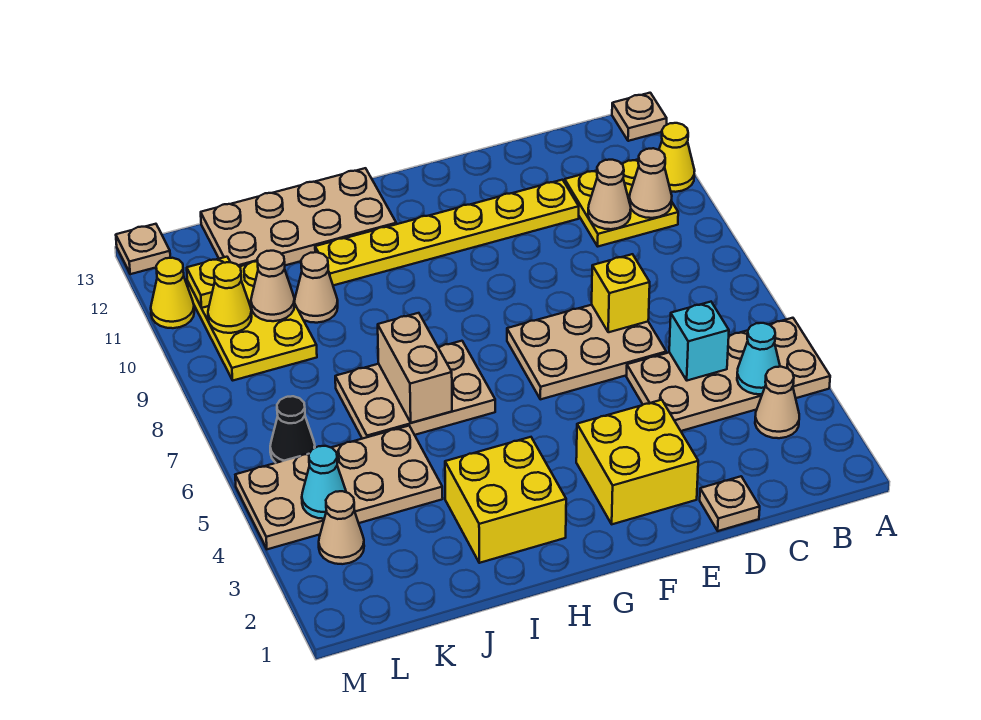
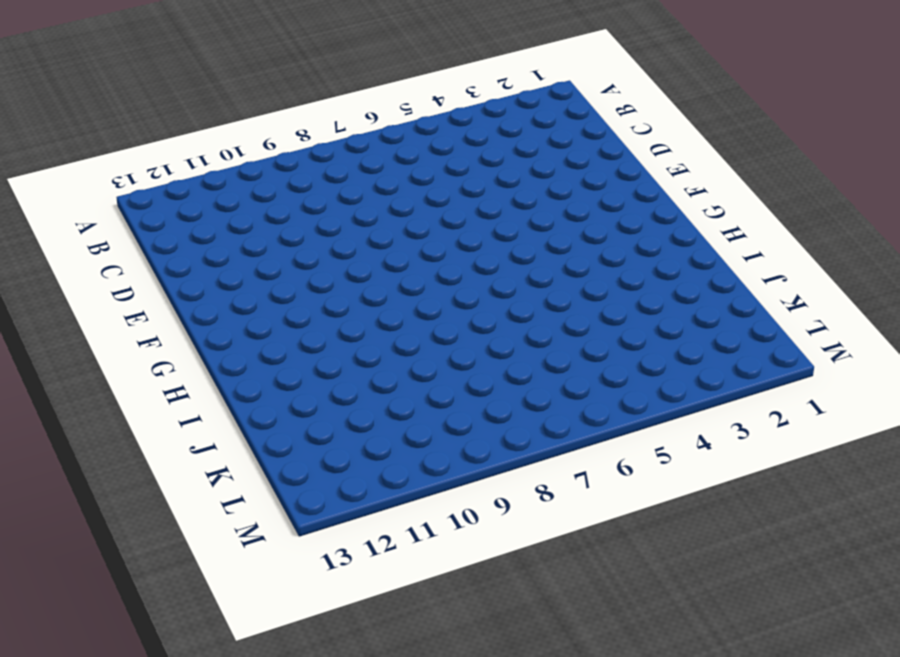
none -> tan plate A4:D5 level 1
none -> yellow cone A11 level 1
none -> tan plate A13 level 1

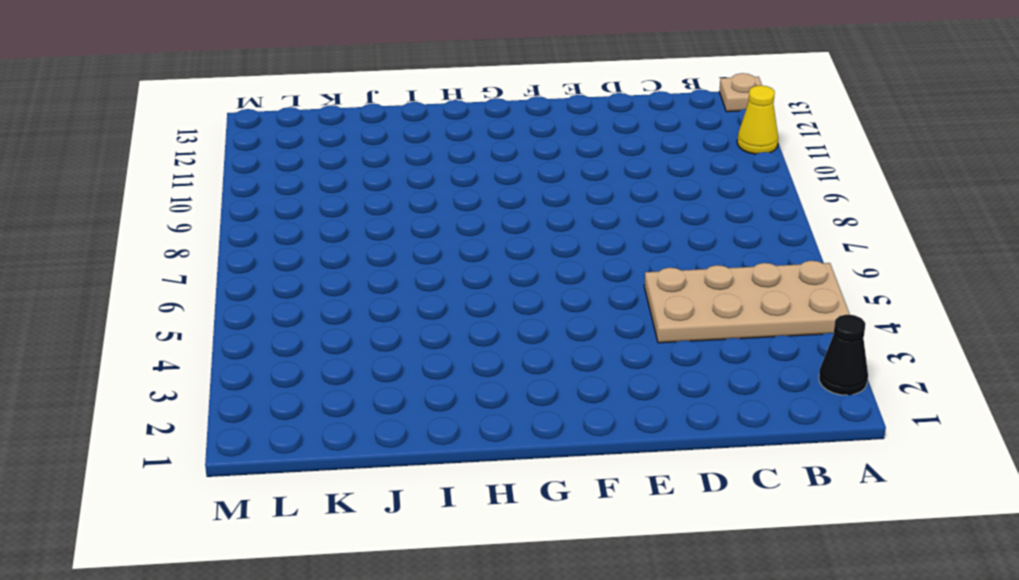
black cone A2 level 1 -> black cone L6 level 1
none -> tan cone B3 level 1
none -> yellow plate B10:C11 level 1
none -> tan plate D1 level 1

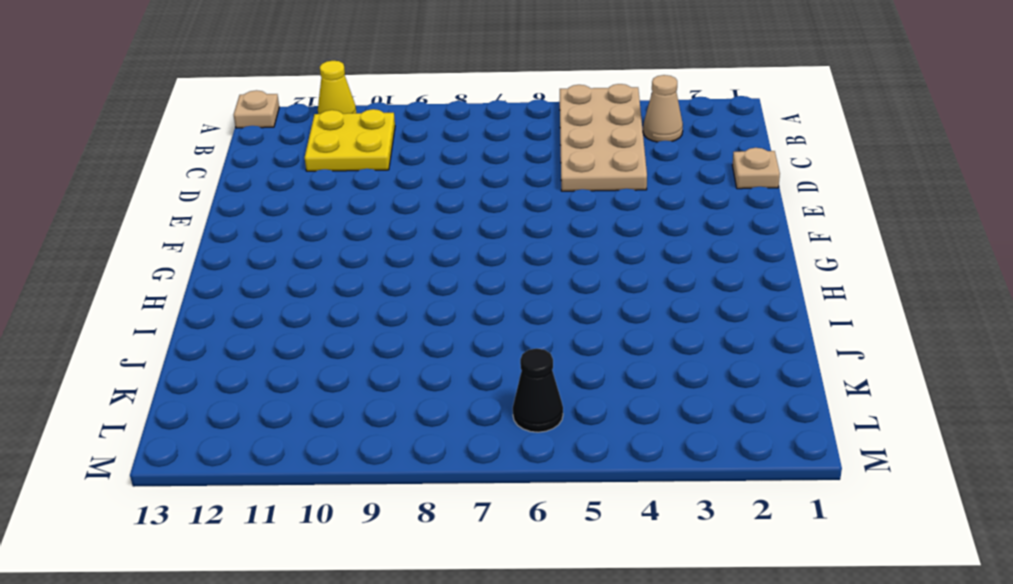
none -> tan plate D6:F7 level 1
none -> yellow plate D11:I11 level 1
none -> yellow brick E2:F3 level 1

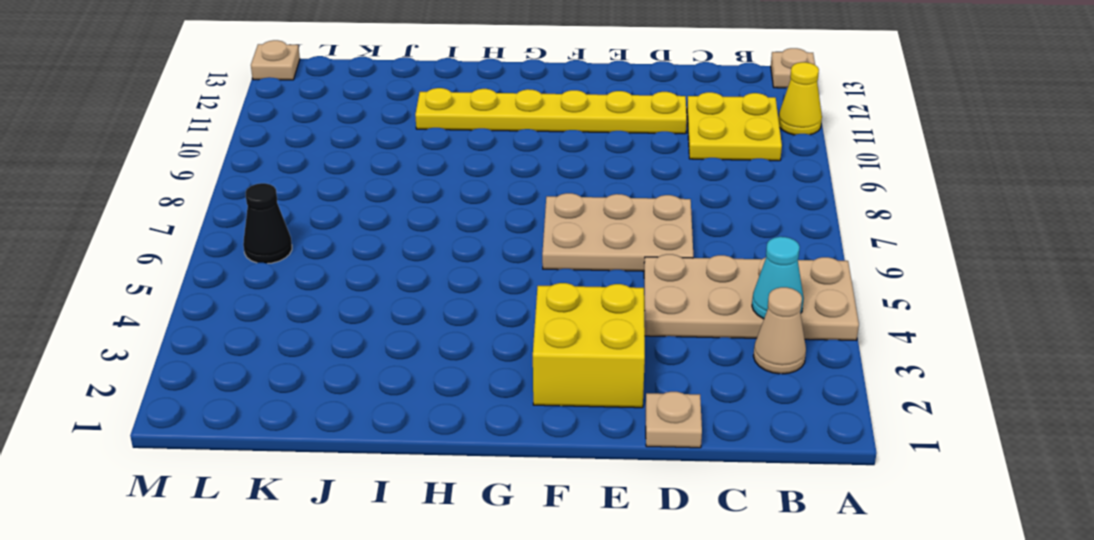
none -> yellow brick H2:I3 level 1
none -> tan plate H6:J7 level 1
none -> tan plate H12:K13 level 1

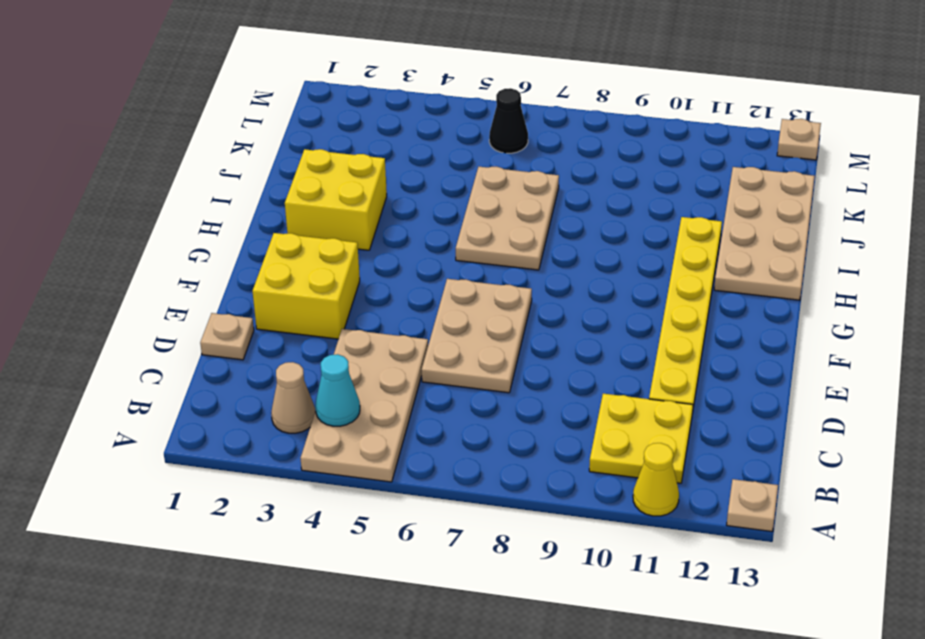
none -> tan plate J4:M5 level 1
none -> tan cone J10 level 1
none -> yellow plate K9:L11 level 1

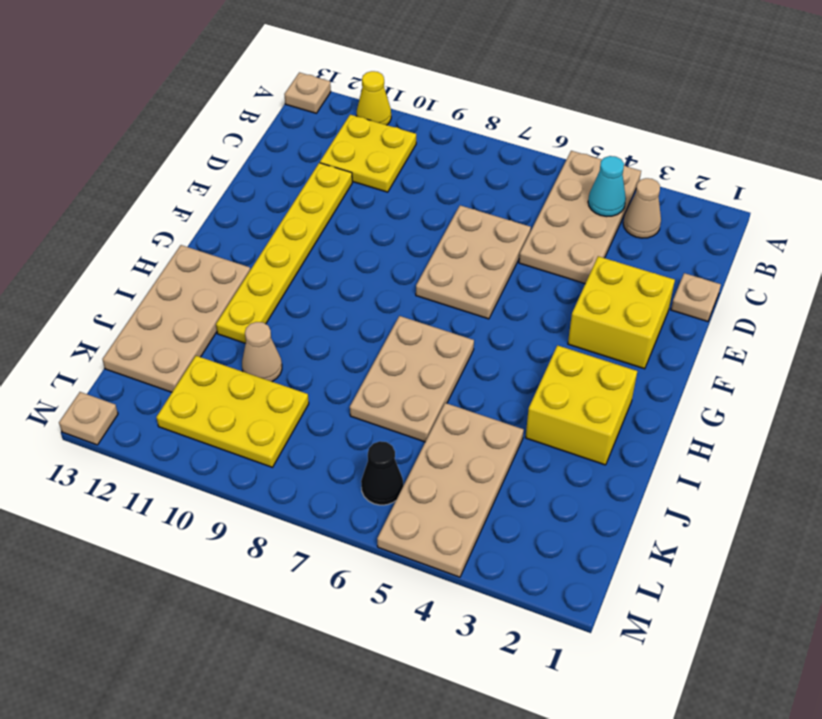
none -> tan cone L3 level 1
none -> yellow cone M11 level 1
none -> tan cone B10 level 2

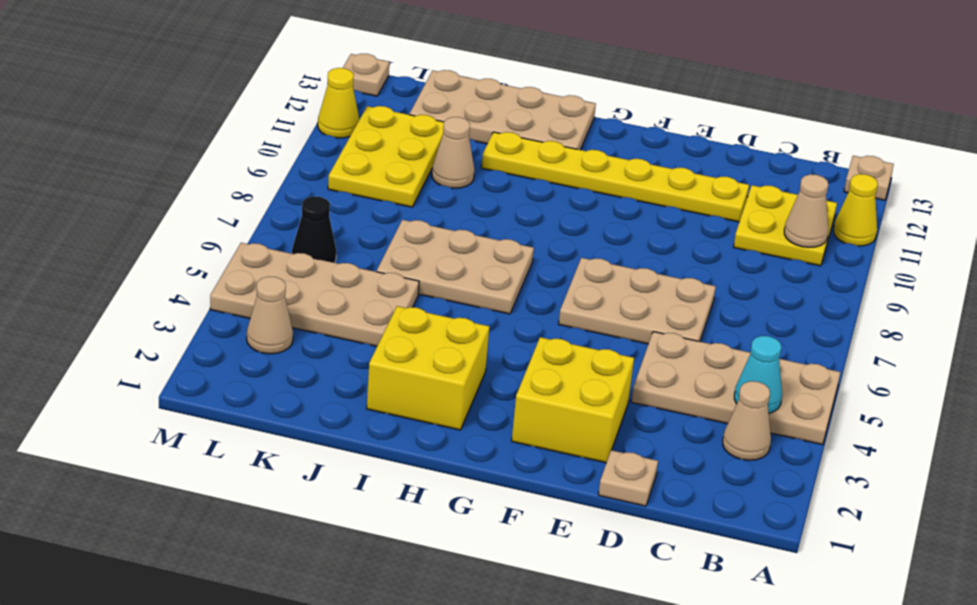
none -> cyan brick C5 level 2
none -> tan cone C10 level 2
none -> yellow brick D7 level 2

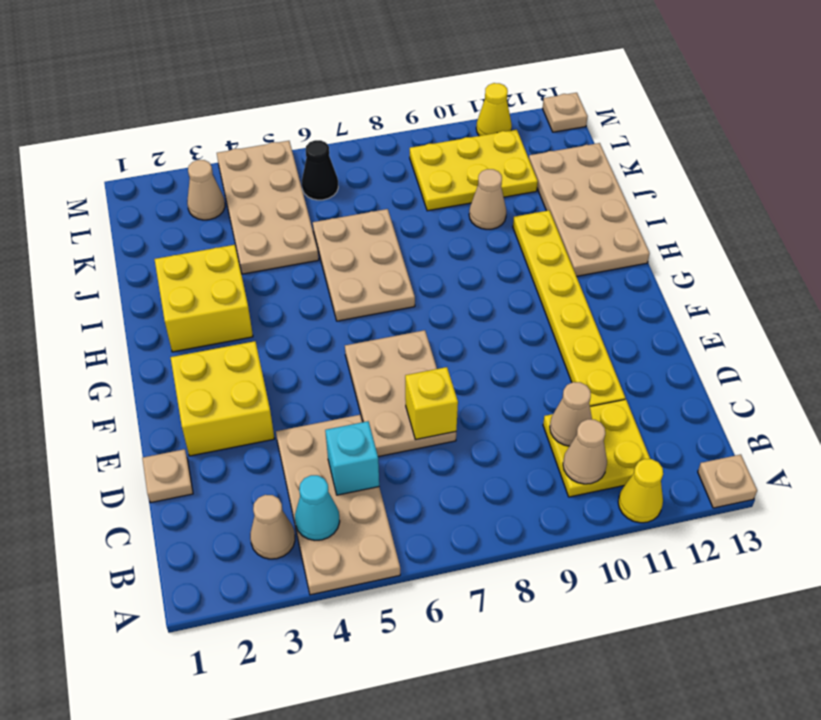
none -> tan brick I6:I7 level 2
none -> tan cone K10 level 2
none -> cyan cone L4 level 2

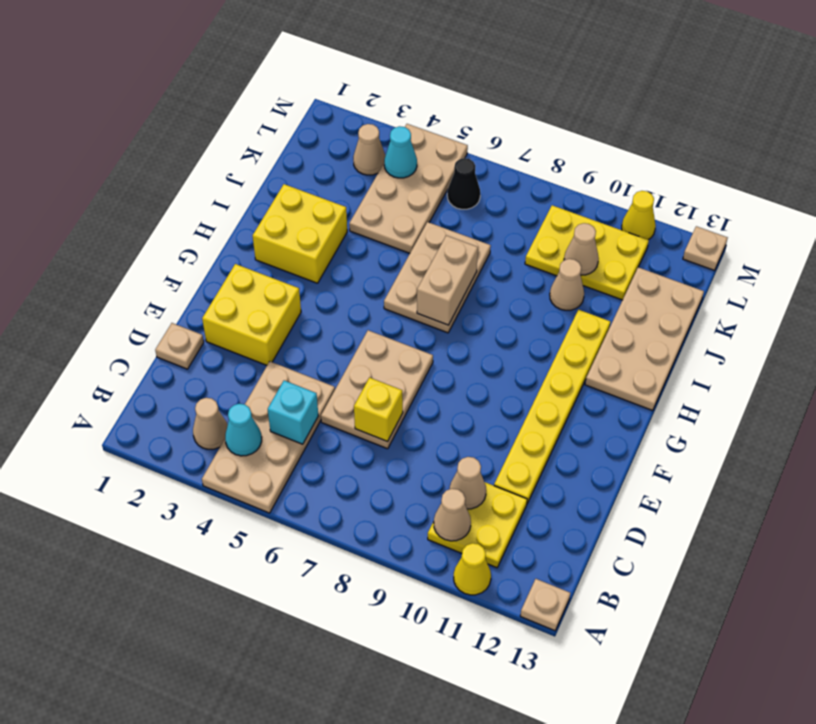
tan brick H7:I7 level 2 -> tan brick I6:I7 level 2
none -> yellow cone L10 level 2
none -> yellow plate L11 level 2

